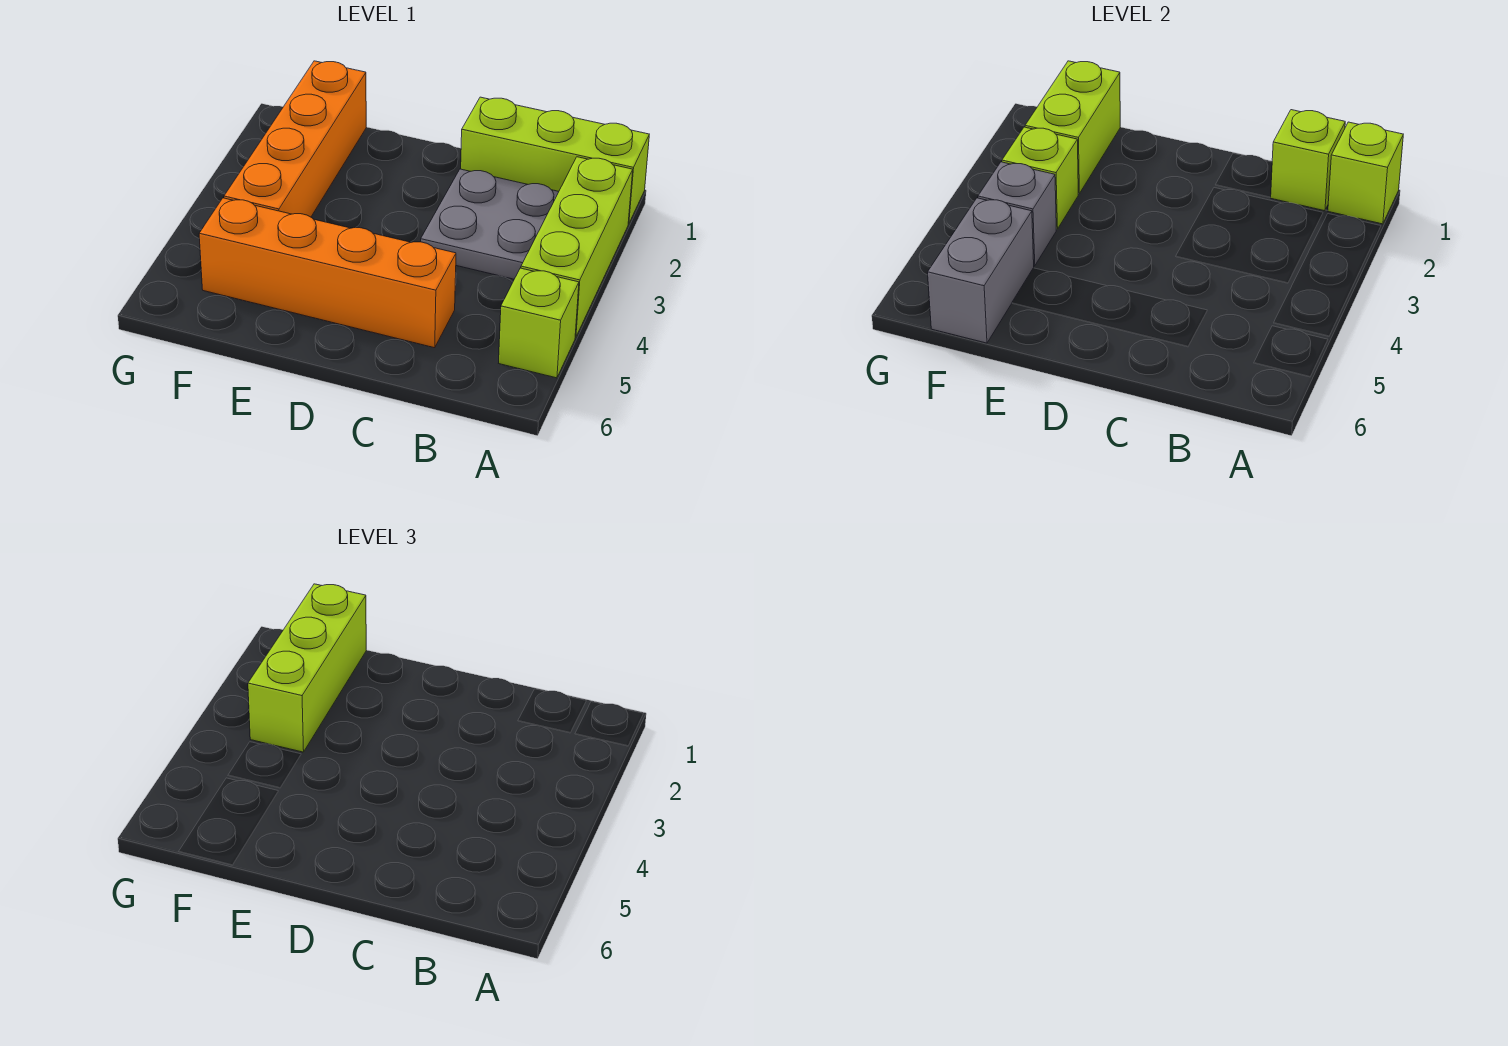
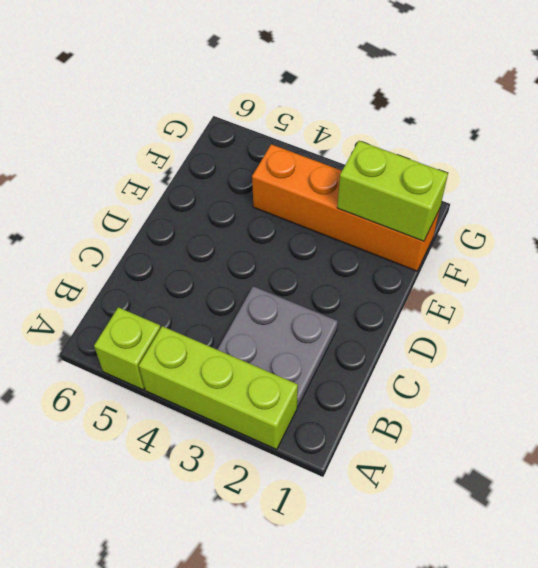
none -> lime brick A1:C1 level 1
none -> orange brick C5:F5 level 1
none -> lime brick A1 level 2

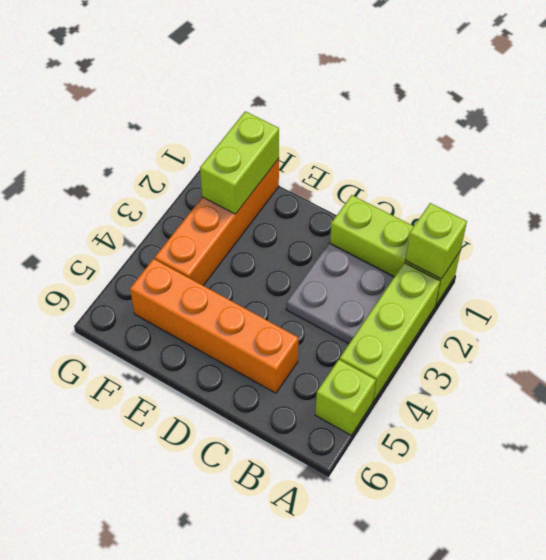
none -> lime brick B1 level 2
none -> lime brick F3 level 2
none -> grey brick F4 level 2

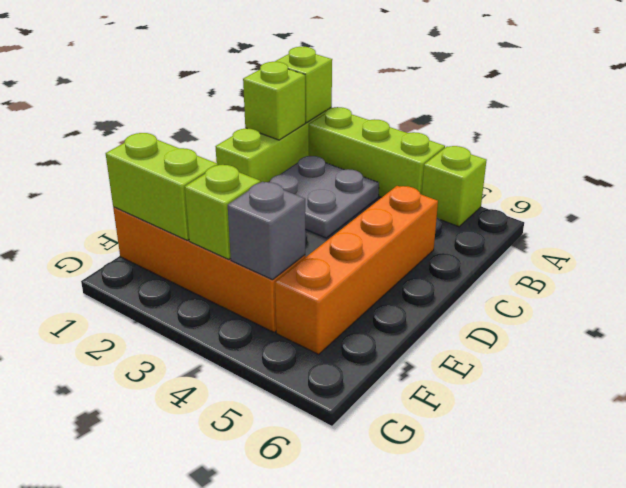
none -> grey brick F5:F6 level 2
none -> lime brick F1:F3 level 3

